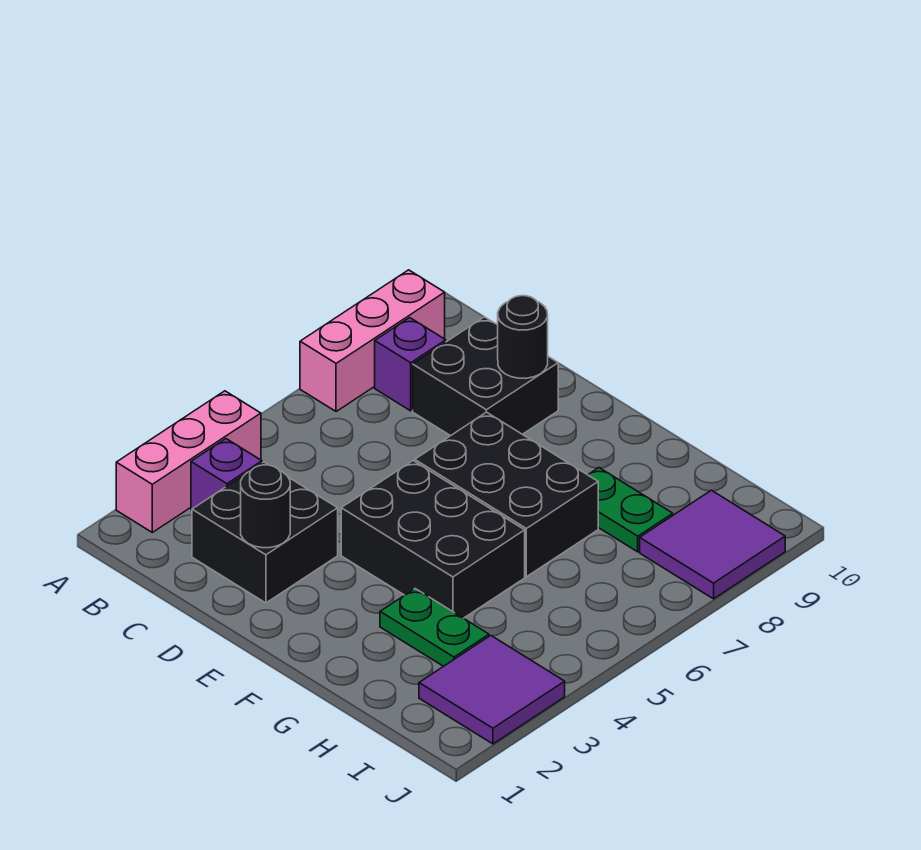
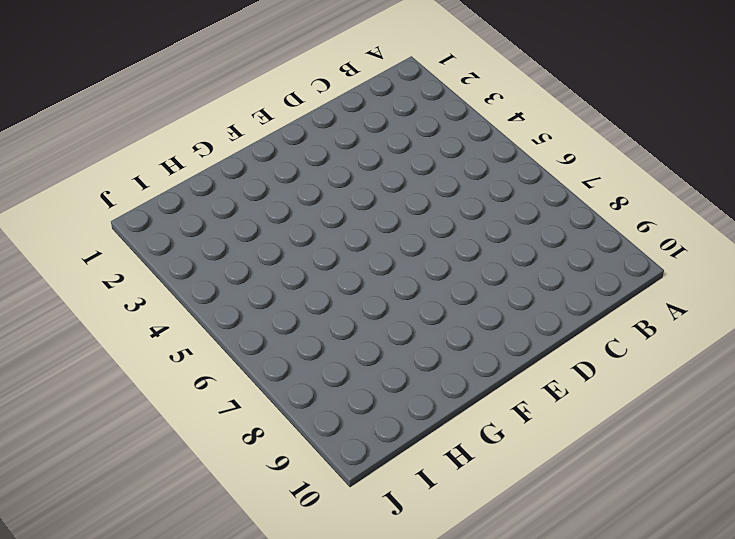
none -> pink brick A2:A4 level 1
none -> pink brick A7:A9 level 1
none -> purple brick B3 level 1

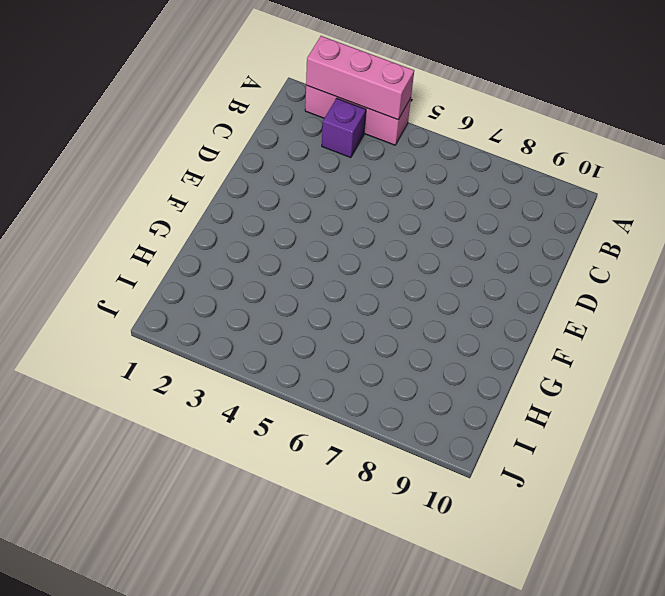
pink brick A2:A4 level 2 -> pink brick A7:A9 level 1
none -> purple brick B8 level 1
none -> black brick C2:D3 level 1
none -> black brick C8:D9 level 1

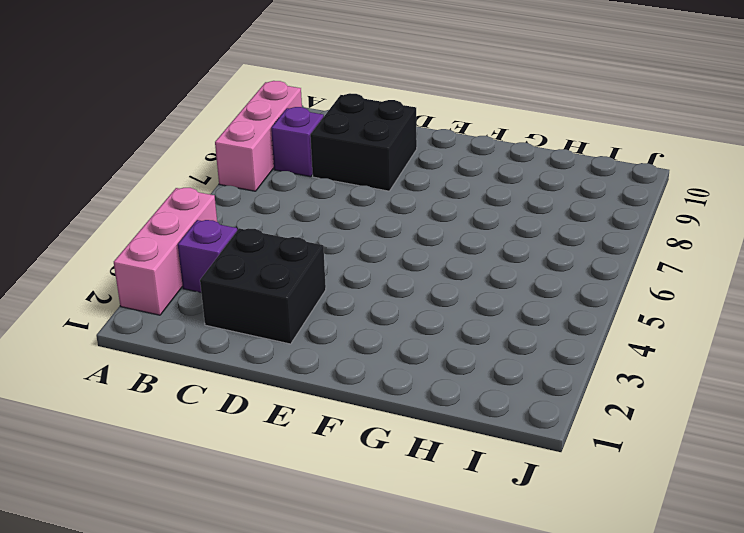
none -> black brick E4:G5 level 1
none -> black brick E6:G7 level 1
none -> green plate G3:H3 level 1

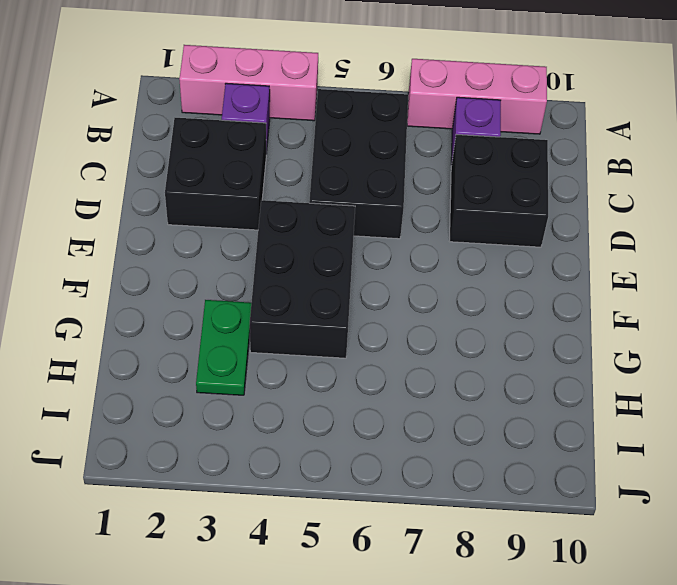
black brick B5:D6 level 1 -> black brick E6:G7 level 1
none -> green plate G8:H8 level 1
none -> purple tile I2:J3 level 1
none -> purple tile I8:J9 level 1

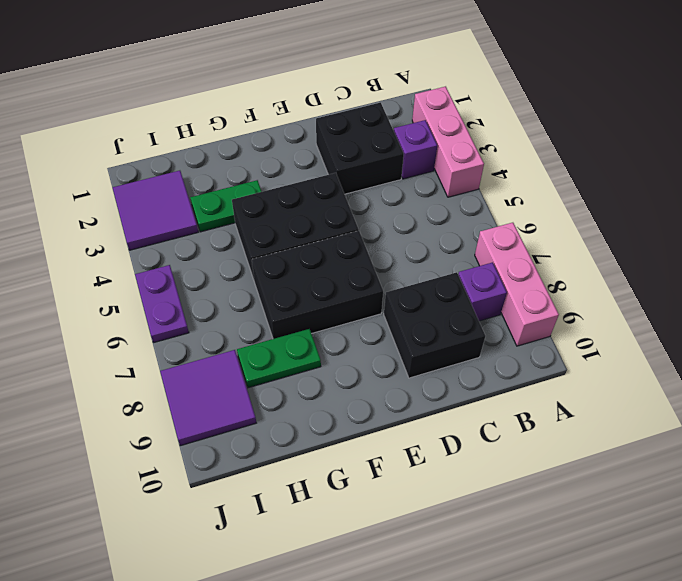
purple plate J5:J6 level 1 -> none
none -> black round brick D2 level 2
none -> black round brick D9 level 2

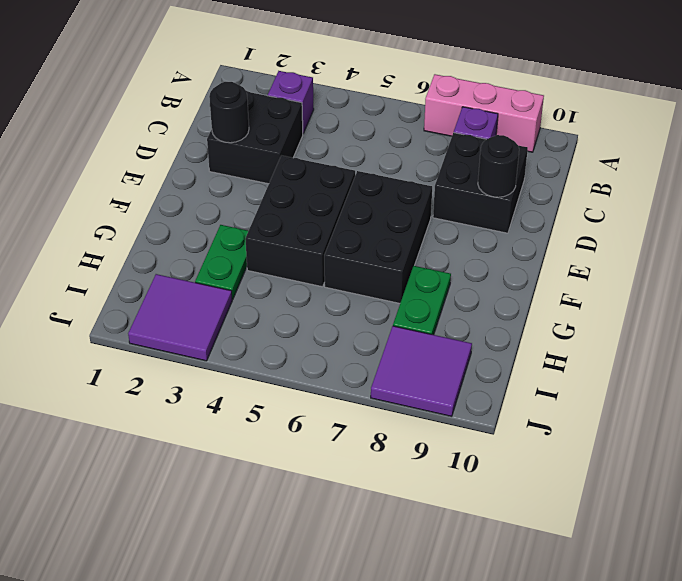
none -> pink brick A2:A4 level 1

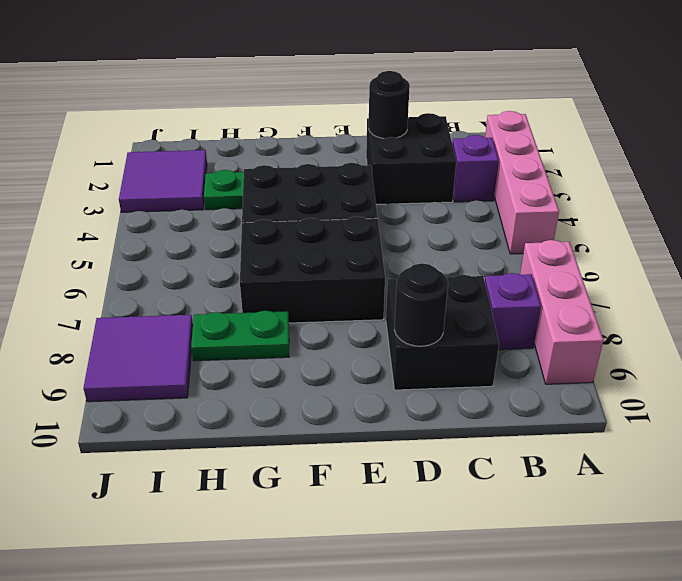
pink brick A2:A5 level 1 -> pink brick A2:A4 level 1

